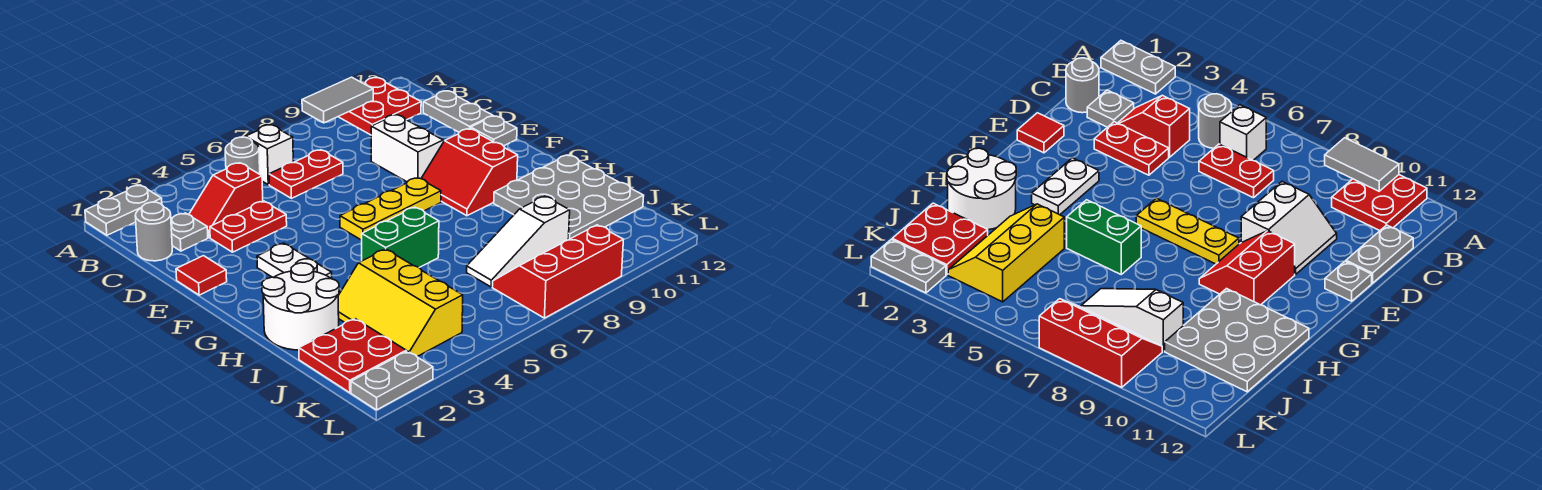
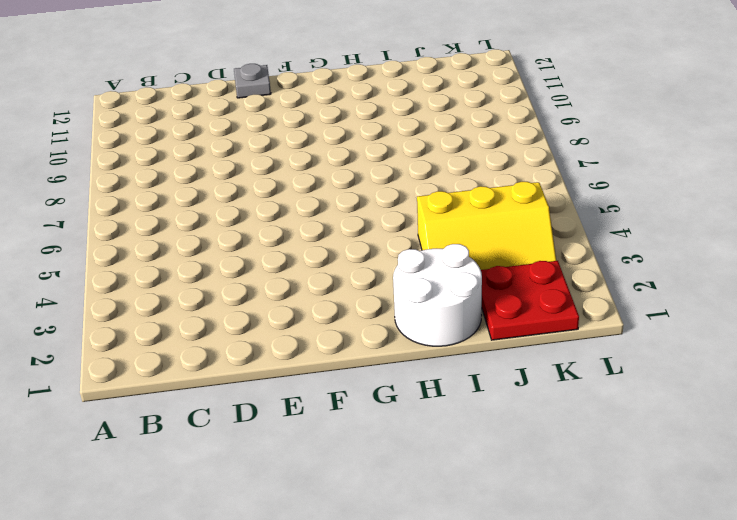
none -> grey plate A1:A2 level 1
none -> red plate A10:B11 level 1
none -> grey round brick B5 level 1

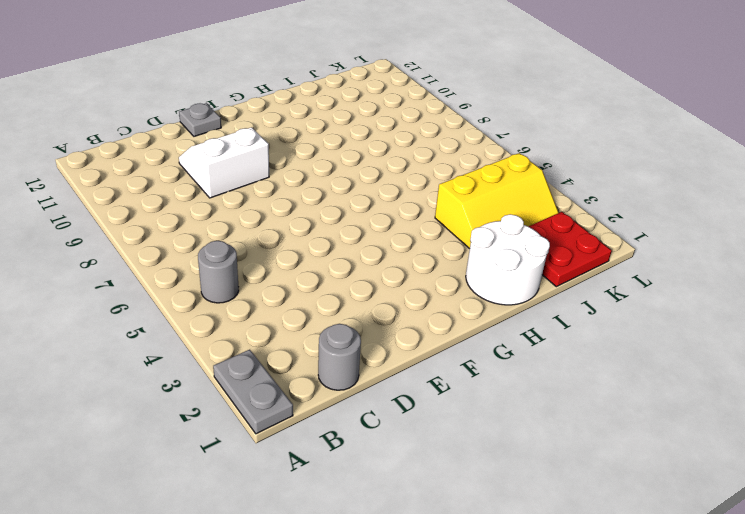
none -> red plate A10:B11 level 1
none -> white brick B6 level 1
none -> grey plate C2 level 1

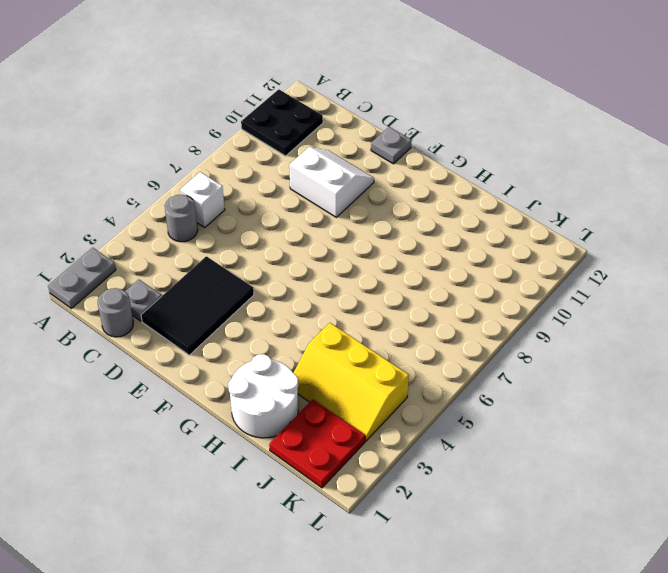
black plate A10:B11 level 1 -> red plate A10:B11 level 1
black tile D2:E4 level 1 -> red plate D3:D4 level 1
none -> red slope C3:C4 level 1 top 4
none -> red plate C6:C7 level 1
none -> grey plate C12:D12 level 1

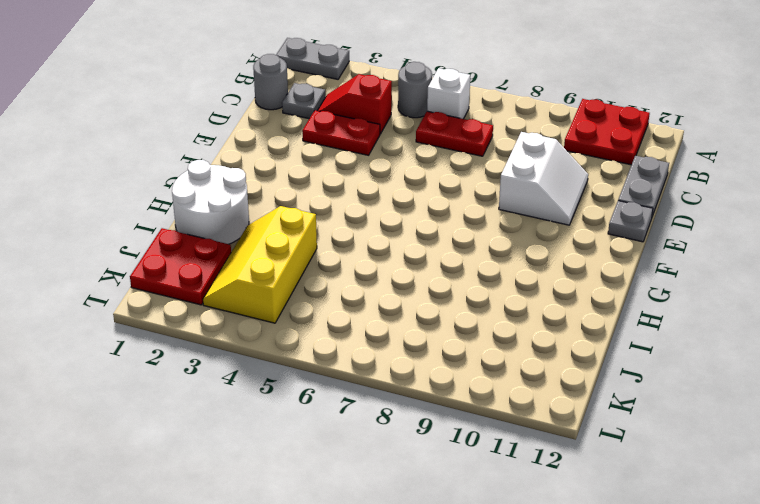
none -> red tile E1 level 1
none -> white plate F3:G3 level 1
none -> yellow plate F6:F8 level 1

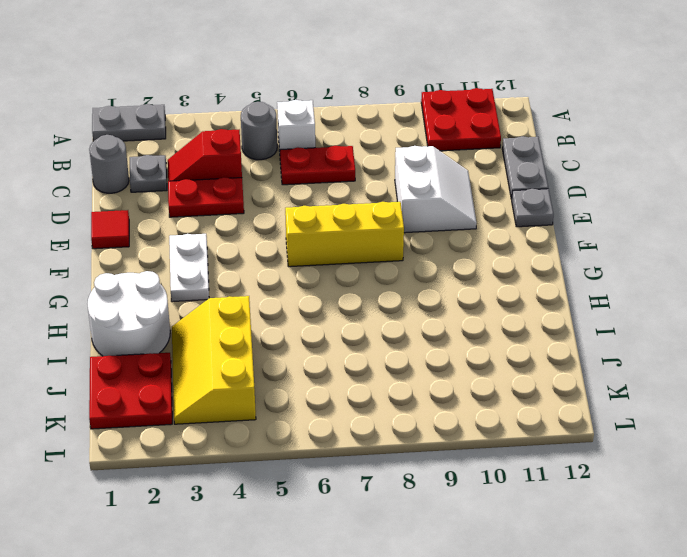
yellow brick F6:F8 level 1 -> yellow plate F6:F8 level 1
none -> red slope F9:G10 level 1 top 10
none -> green brick H5:H6 level 1
none -> grey plate H10:J12 level 1

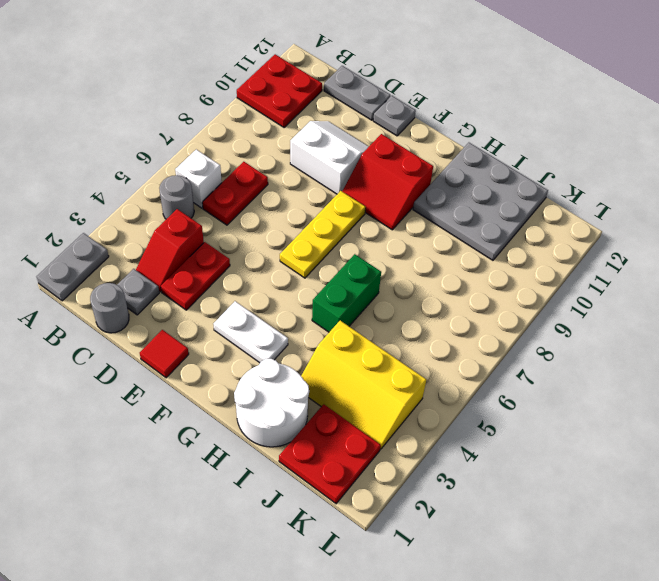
none -> white slope J7:J9 level 1 top 9
none -> red slope K7:L9 level 1 top L
none -> grey plate L1:L2 level 1

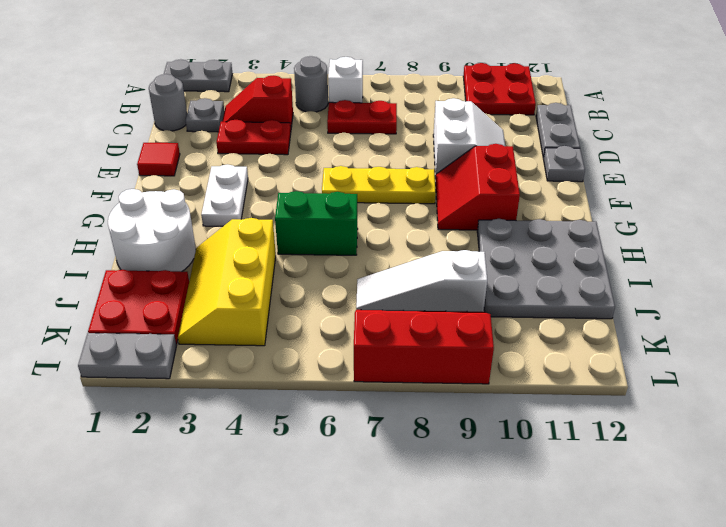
none -> grey tile A9:A10 level 2

